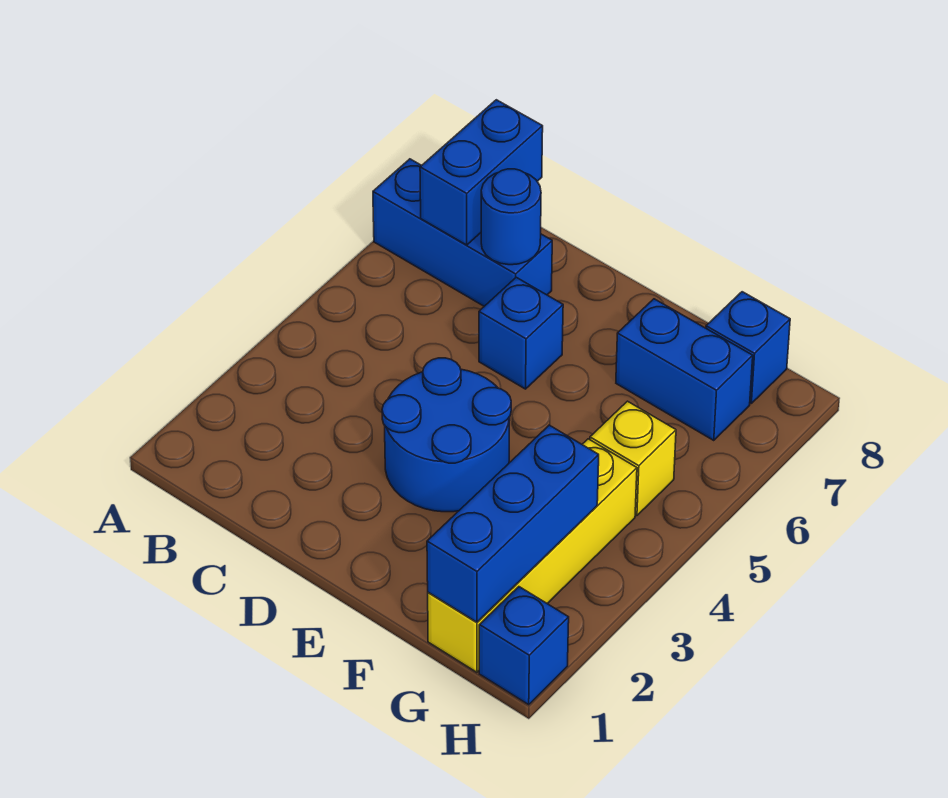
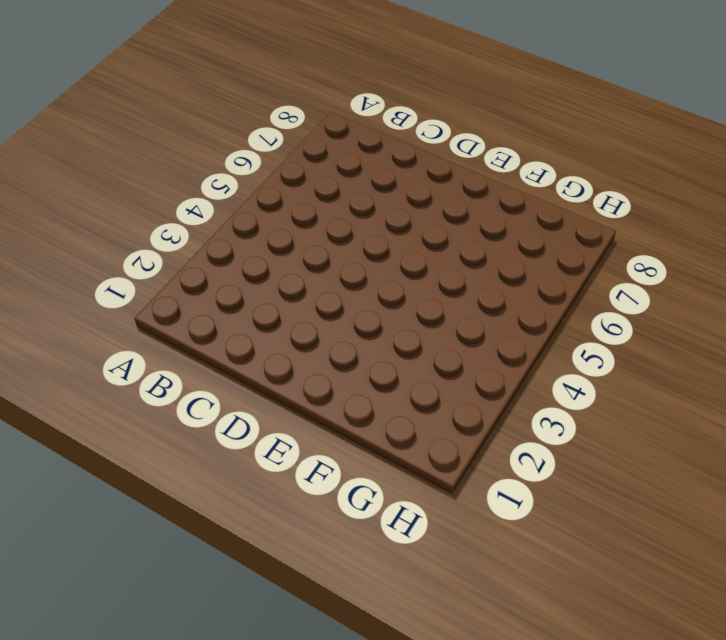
none -> blue brick A7:C7 level 1
none -> blue round brick D3:E4 level 1

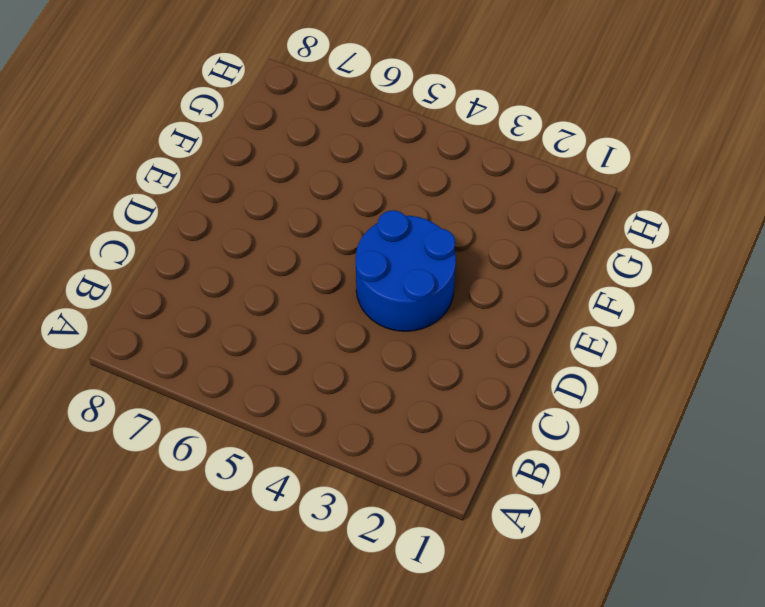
none -> blue brick A7:C7 level 1
none -> blue brick D6 level 1

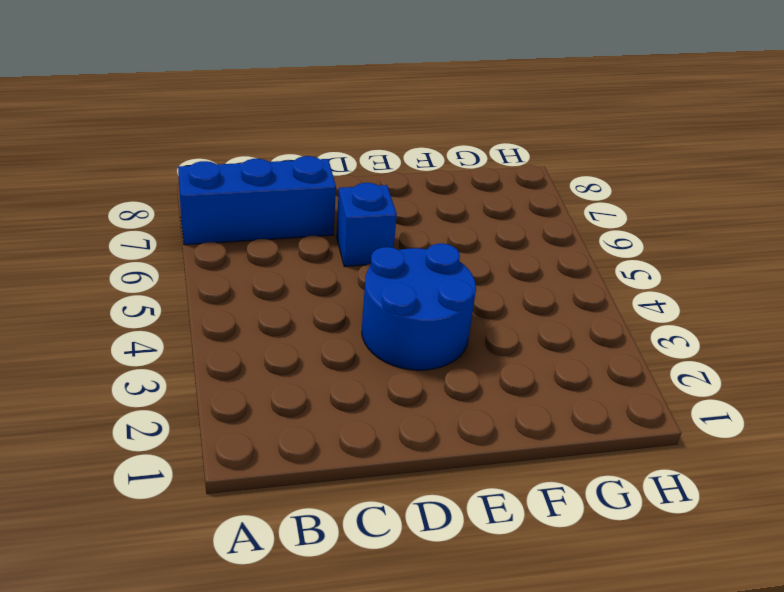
none -> blue brick F7:G7 level 1
none -> yellow brick G1:G4 level 1

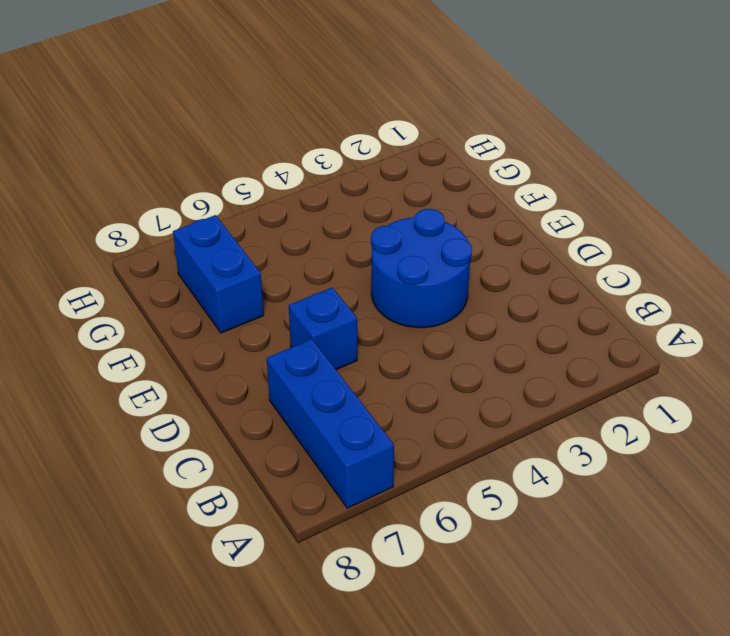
none -> yellow brick G1:G4 level 1
none -> yellow brick G5 level 1

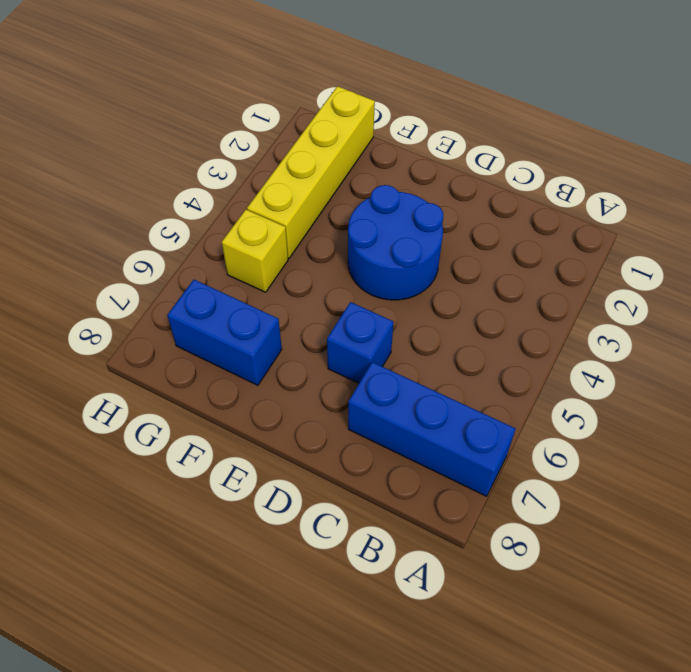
none -> blue brick G8 level 1
none -> blue brick H1 level 1

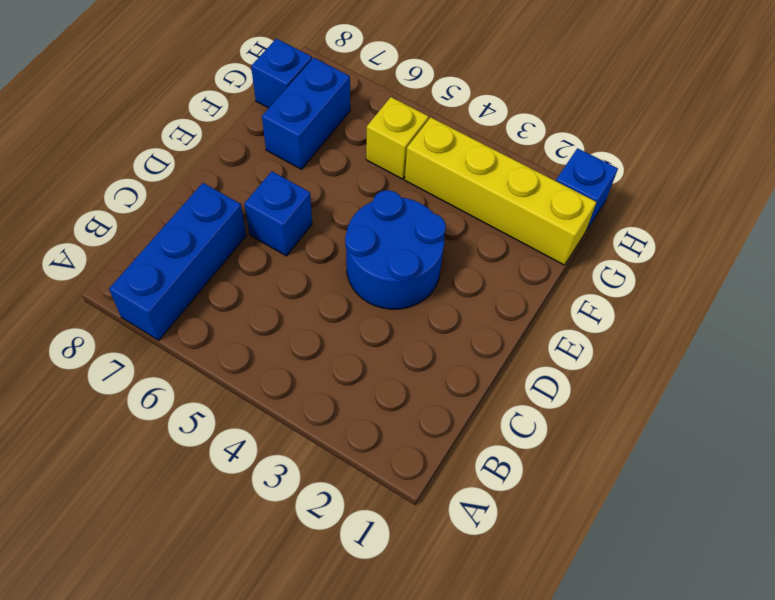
none -> blue brick B7:B8 level 2
none -> blue round brick C7 level 2

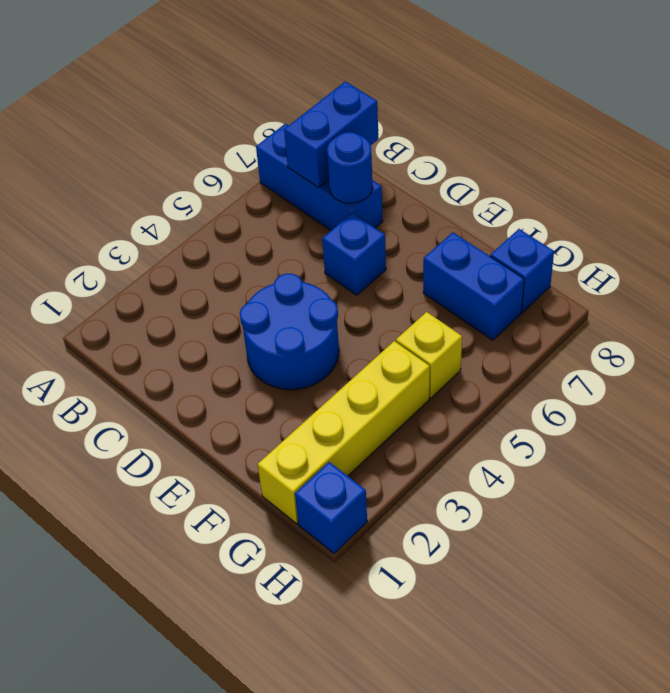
none -> blue brick G1:G3 level 2

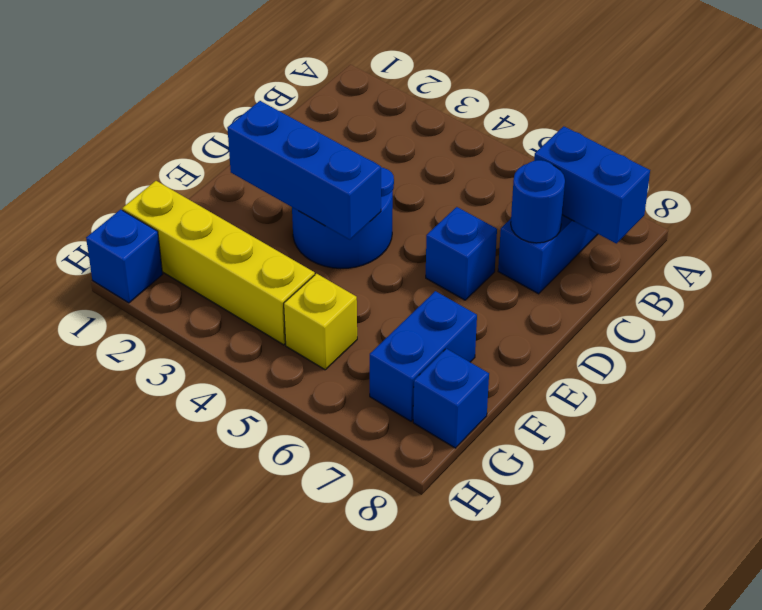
blue brick E2:E4 level 2 -> blue brick G1:G3 level 2

